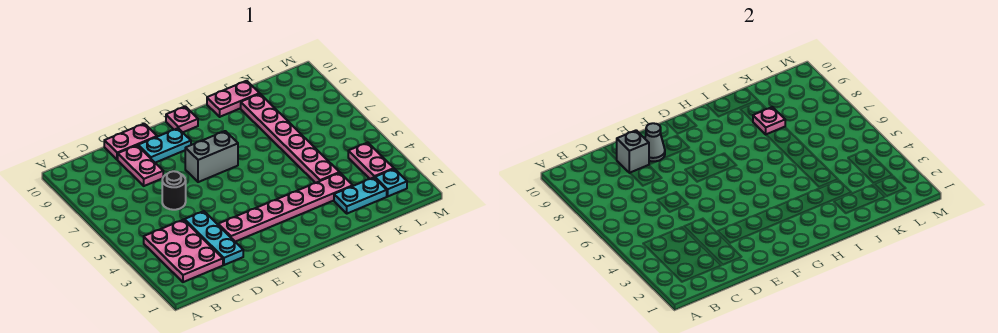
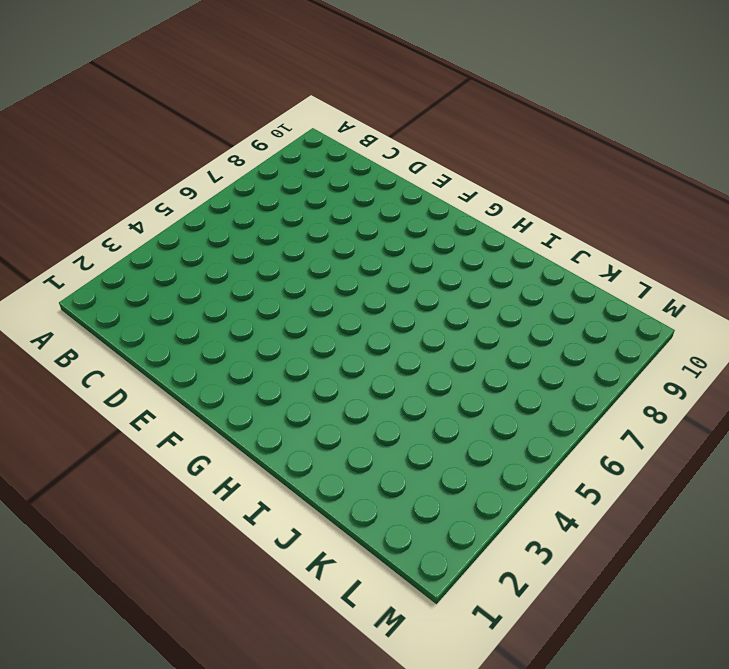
none -> pink plate B2:C4 level 1
none -> cyan plate D2:D4 level 1
none -> black round brick D6 level 1

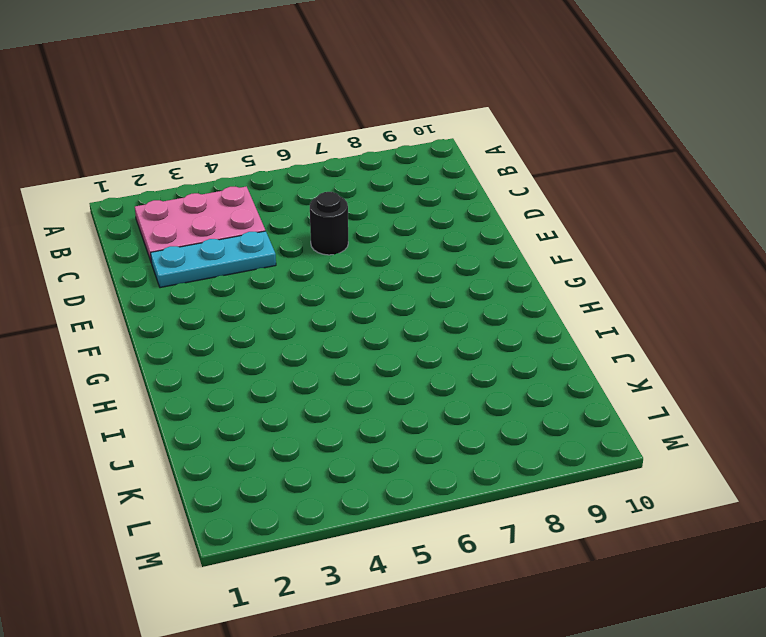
none -> pink plate D8:D9 level 1
none -> pink plate D10:E10 level 1
none -> pink plate E3:J3 level 1

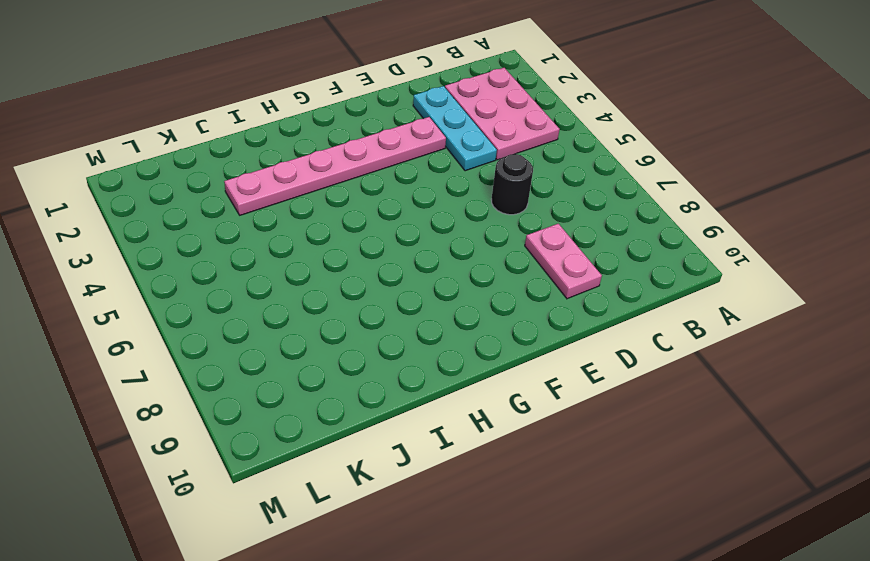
none -> pink plate D10:E10 level 1
none -> cyan plate E9:F9 level 1
none -> grey brick F7:G7 level 1

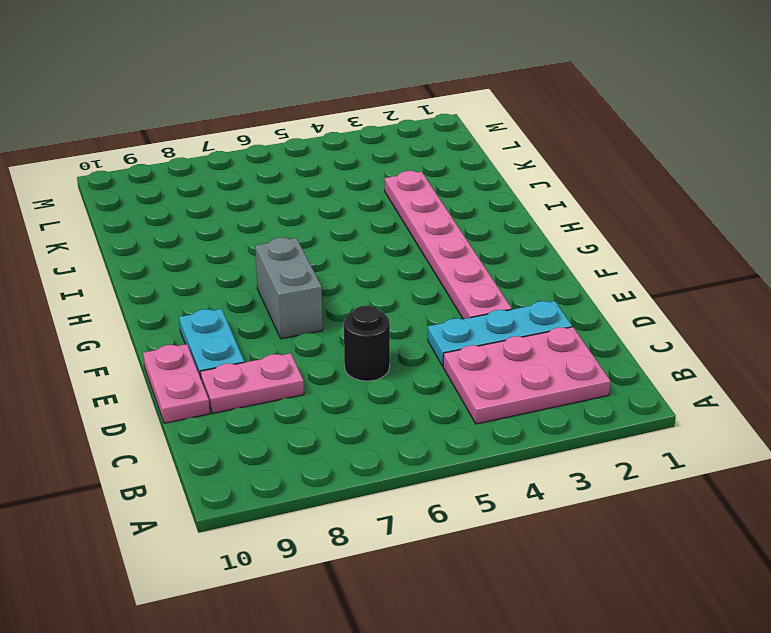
none -> pink plate G10 level 1
none -> pink plate I10:J10 level 1
none -> cyan plate J2:K2 level 1

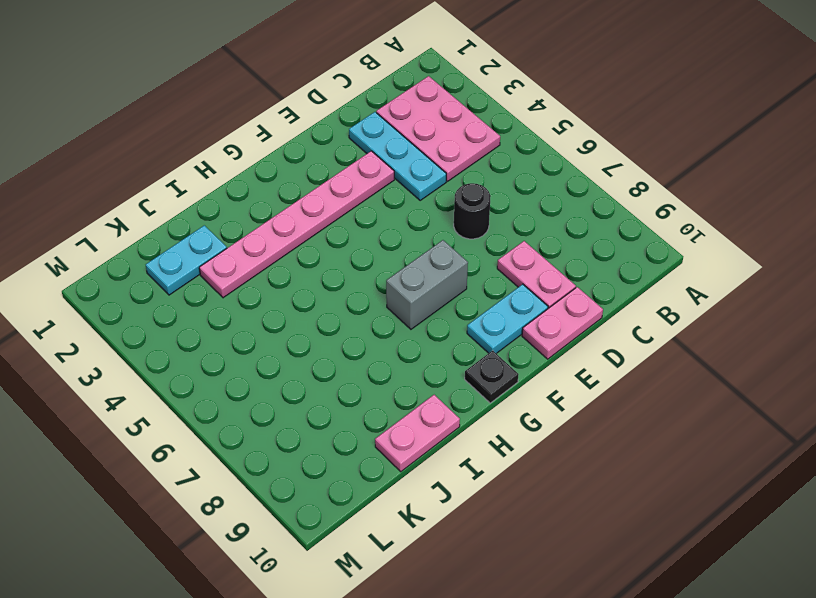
black plate G10 level 1 -> pink plate G10 level 1
none -> pink plate J4:J9 level 1
none -> cyan plate L2 level 1
none -> pink plate L3:L4 level 1

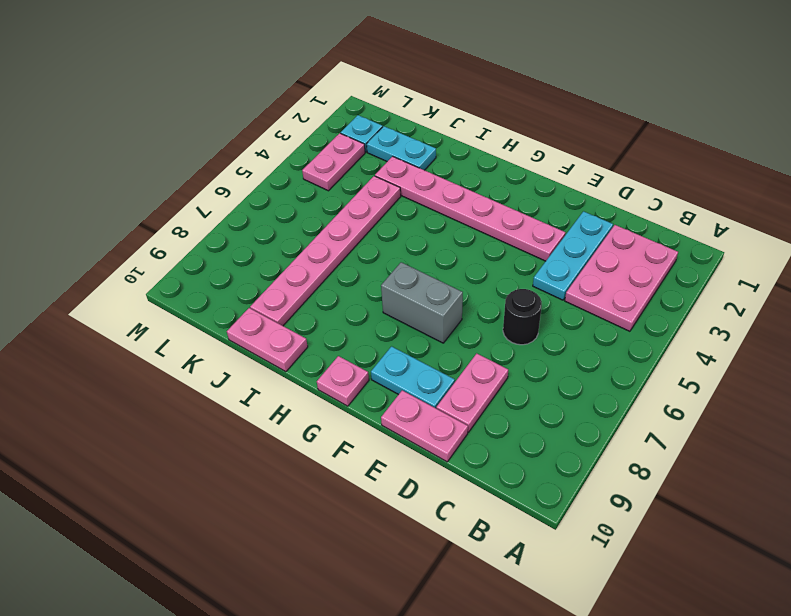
none -> grey brick D9 level 2
none -> grey cone E9 level 2
none -> pink plate J8 level 2

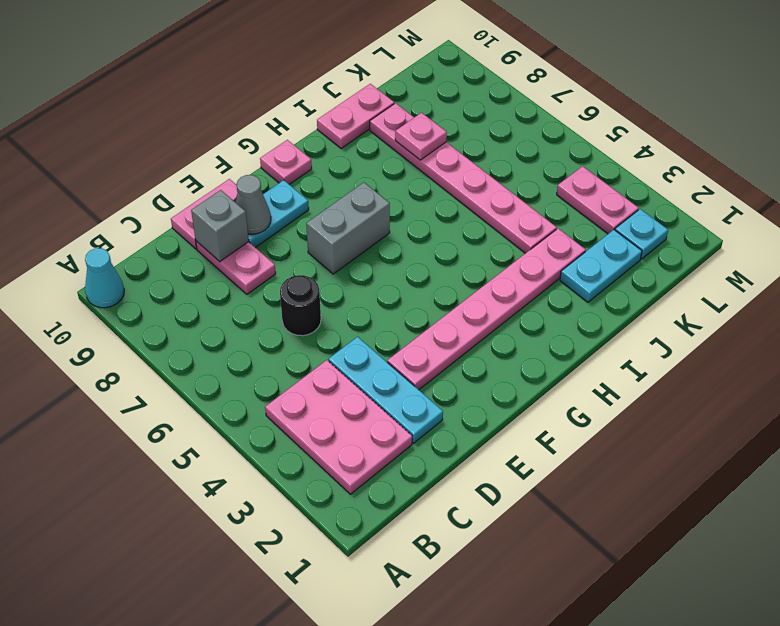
cyan cone A10 level 1 -> none

